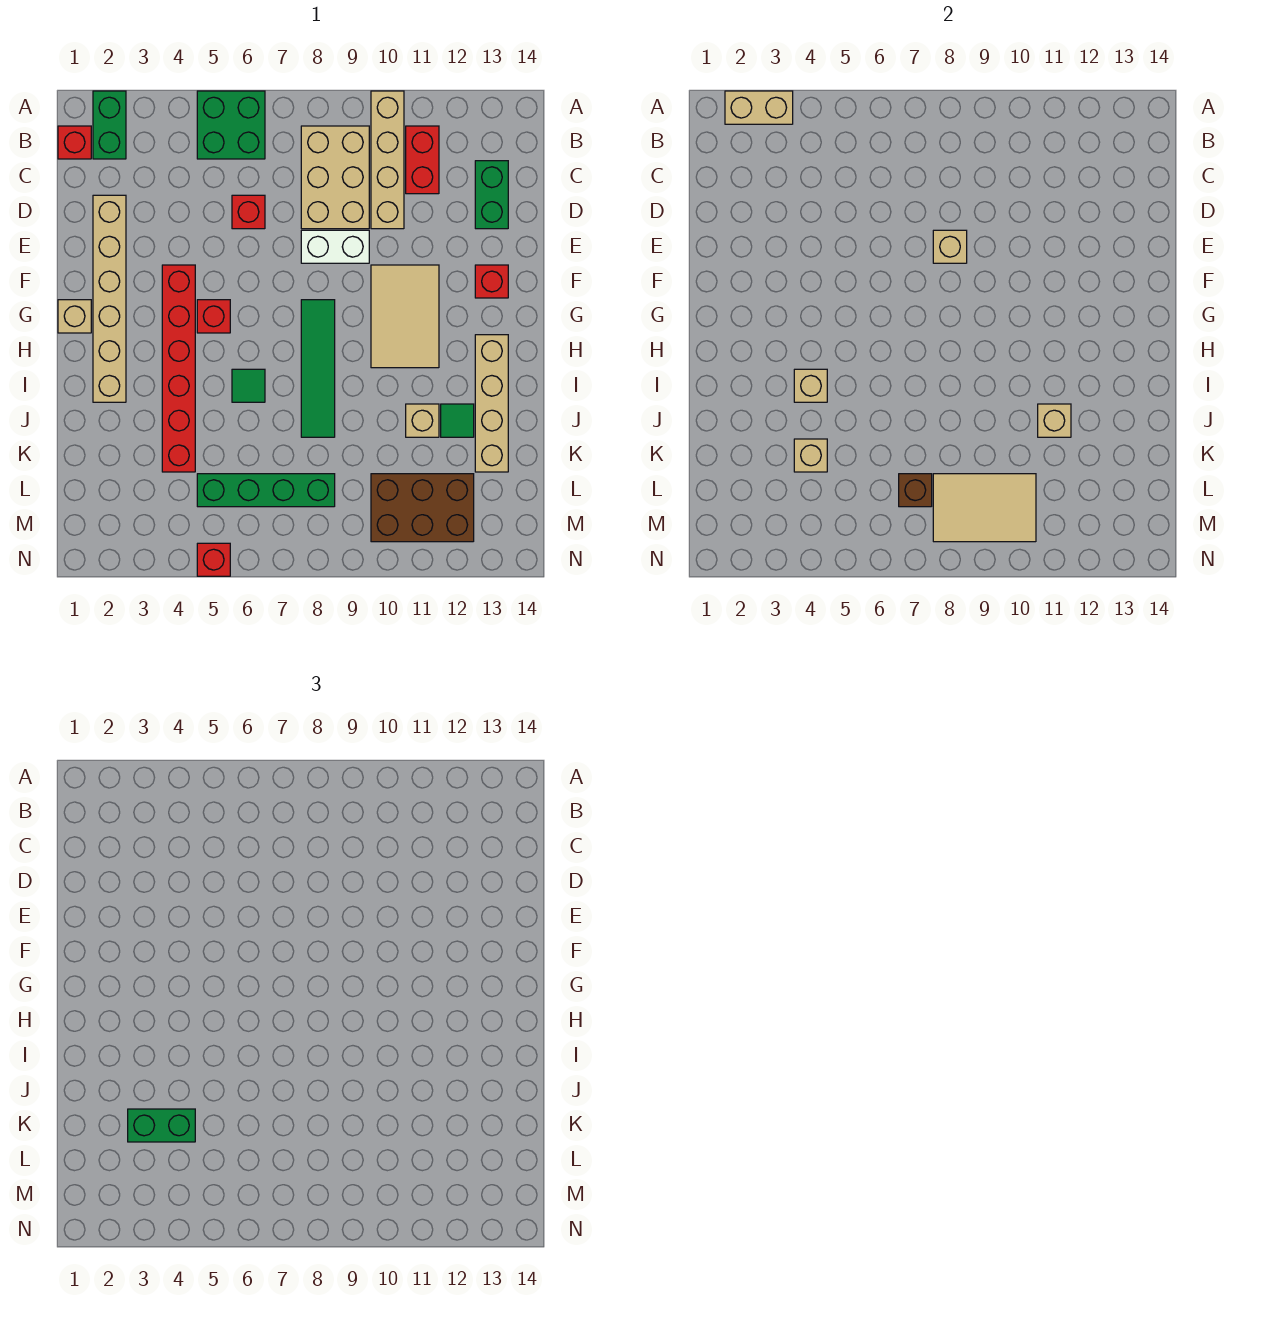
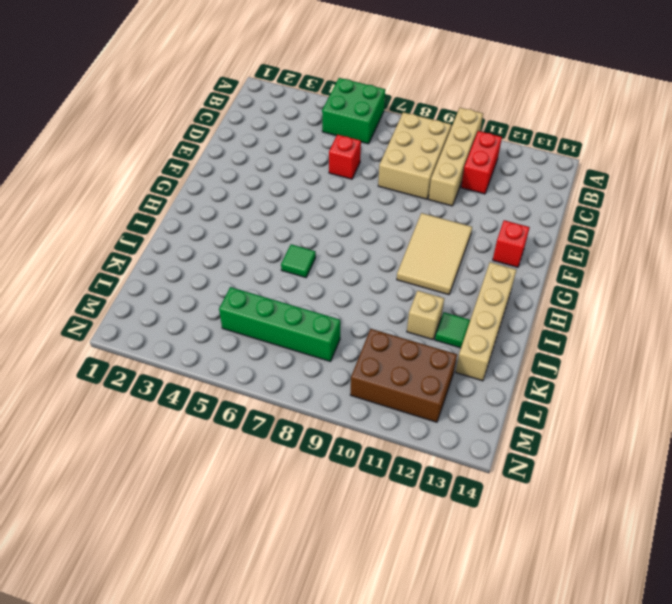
none -> green brick A2:B2 level 1
none -> red brick B1 level 1
none -> green brick C13:D13 level 1
none -> tan brick D2:I2 level 1

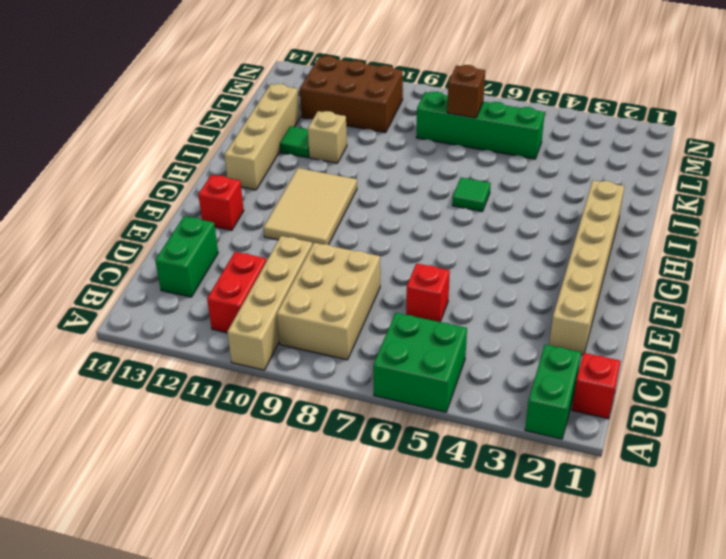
none -> white brick E8:E9 level 1
none -> red brick F4:K4 level 1
none -> tan brick G1 level 1
none -> red brick G5 level 1

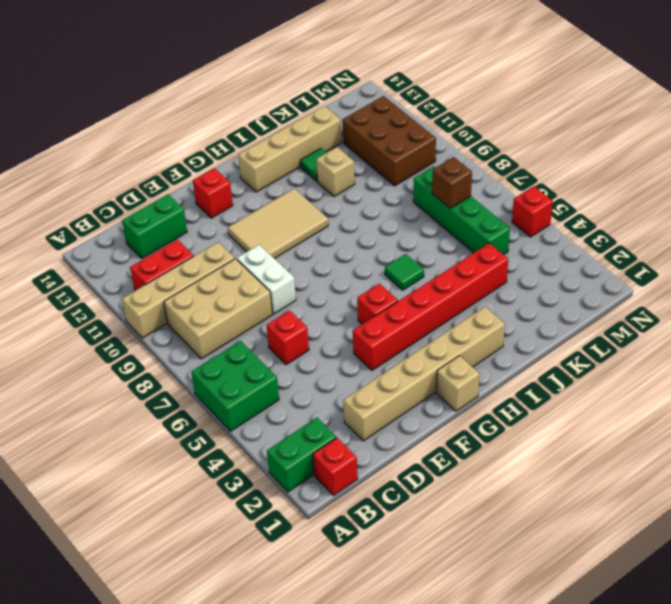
none -> green tile G8:J8 level 1
none -> tan brick A2:A3 level 2
none -> tan brick E8 level 2
none -> tan brick I4 level 2

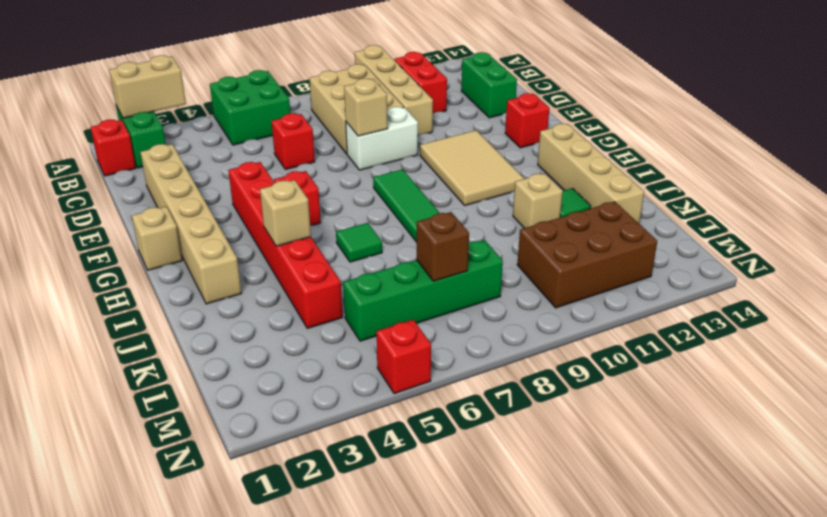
none -> tan brick J11 level 2
none -> tan brick K4 level 2
none -> tan tile L8:M10 level 2
none -> green brick K3:K4 level 3

